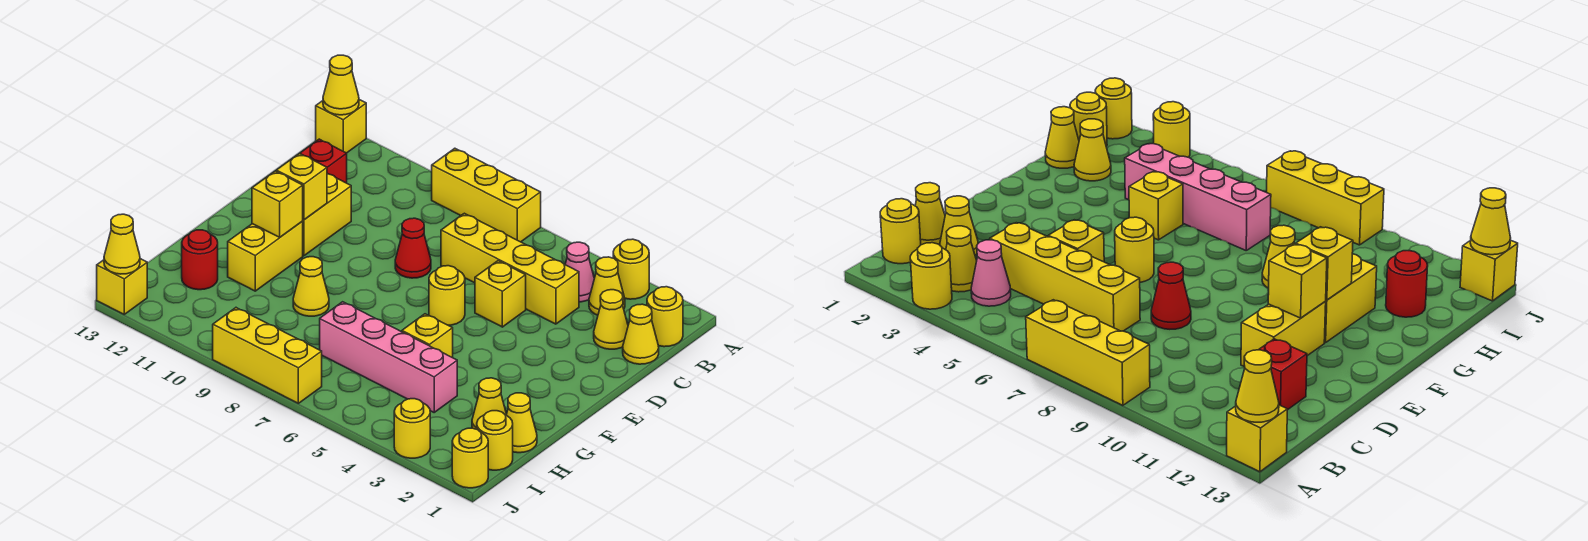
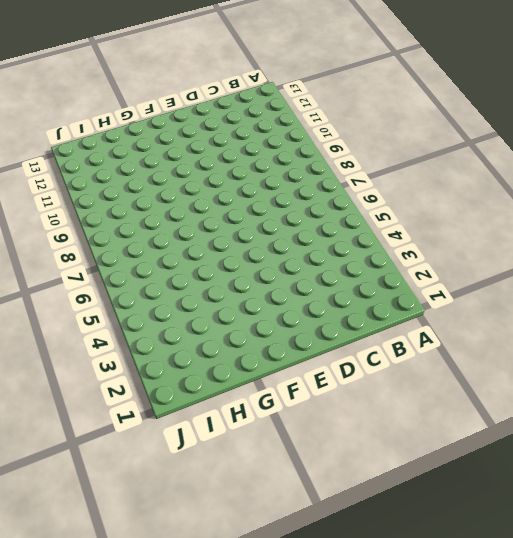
none -> yellow round brick A3 level 1
none -> yellow brick A7:A9 level 1
none -> yellow brick A13 level 1
none -> yellow round brick B1 level 1

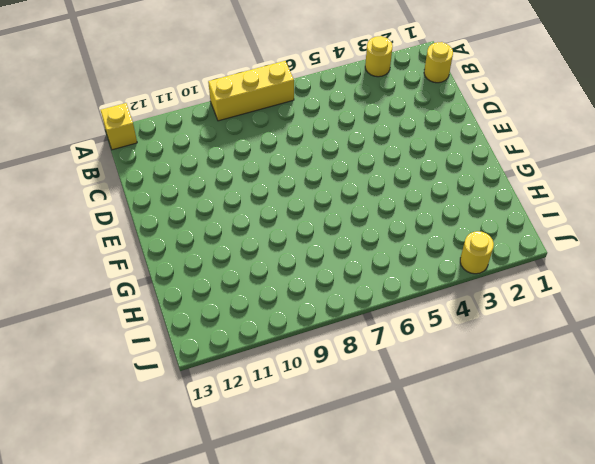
none -> yellow cone B3 level 1
none -> pink cone B4 level 1
none -> yellow cone C1 level 1
none -> yellow cone C2 level 1

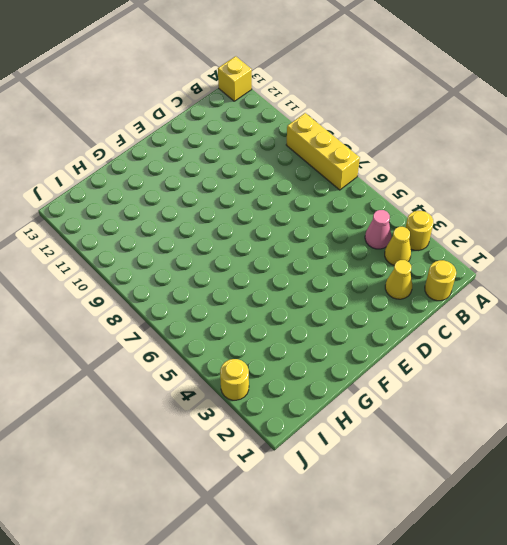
none -> yellow cone C1 level 1
none -> yellow brick C4:C7 level 1
none -> red brick C12 level 1
none -> yellow brick D5 level 1

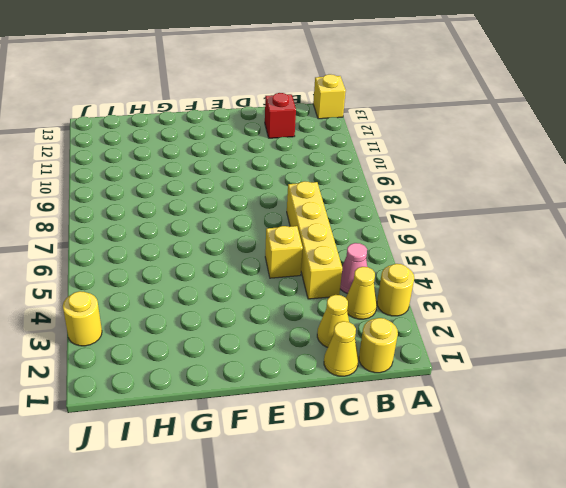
none -> yellow brick A7:A9 level 1
none -> red cone D8 level 1
none -> yellow brick D11:E11 level 1
none -> yellow round brick E6 level 1

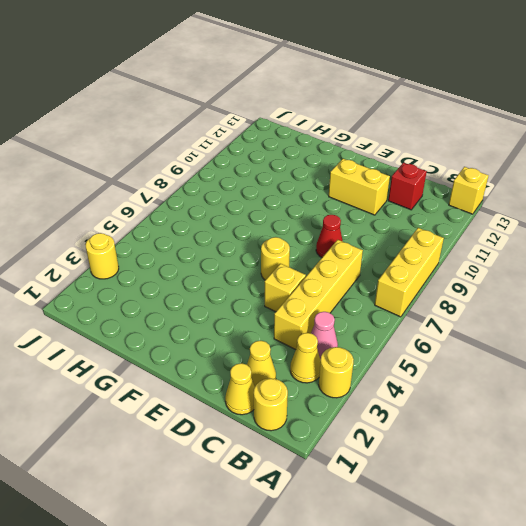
none -> yellow brick F11:G11 level 1
none -> yellow brick G5 level 1
none -> yellow cone G9 level 1
none -> yellow cone H1 level 1

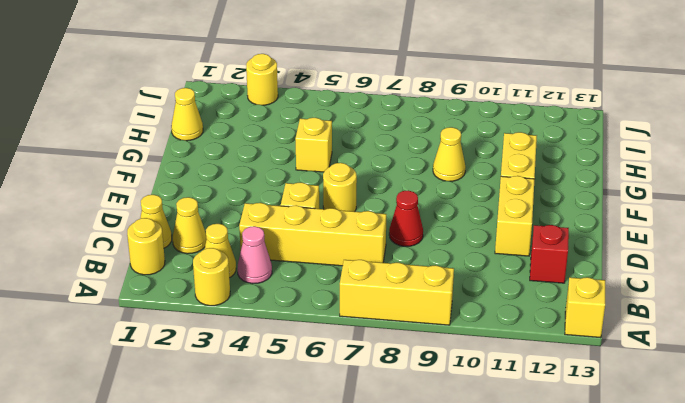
none -> yellow cone H2 level 1
none -> pink brick H4:H7 level 1
none -> red round brick H12 level 1
none -> yellow round brick I1 level 1

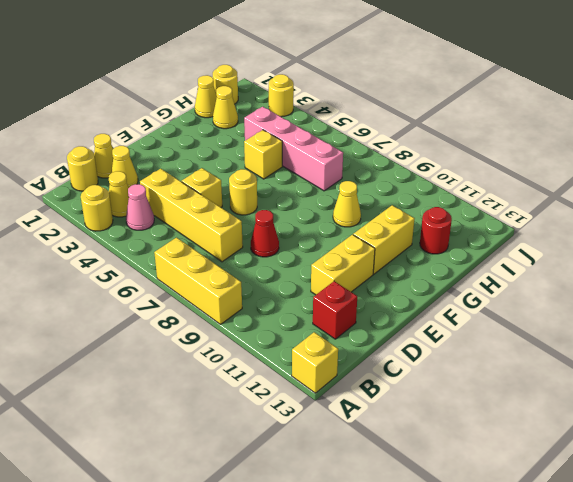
none -> yellow round brick J1 level 1
none -> yellow brick J7:J9 level 1
none -> yellow brick J13 level 1
none -> yellow cone A13 level 2

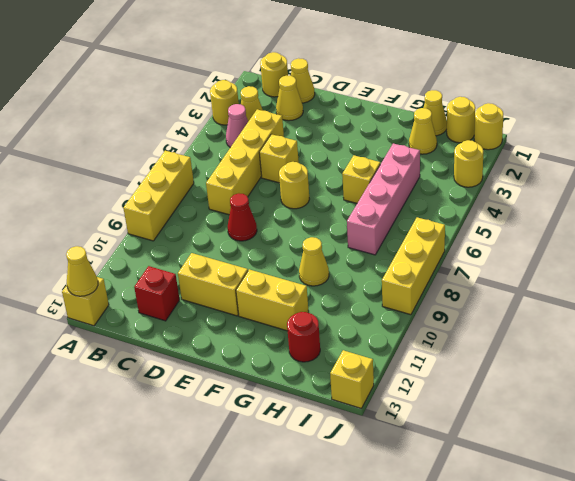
none -> yellow brick E11 level 2
none -> yellow brick F11 level 2
none -> yellow cone J13 level 2

